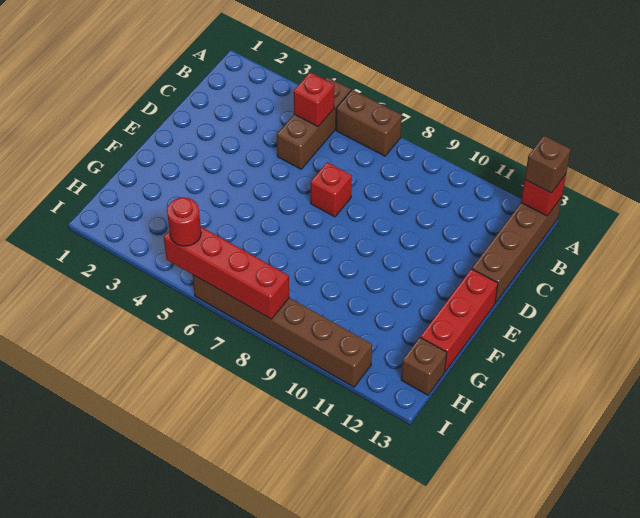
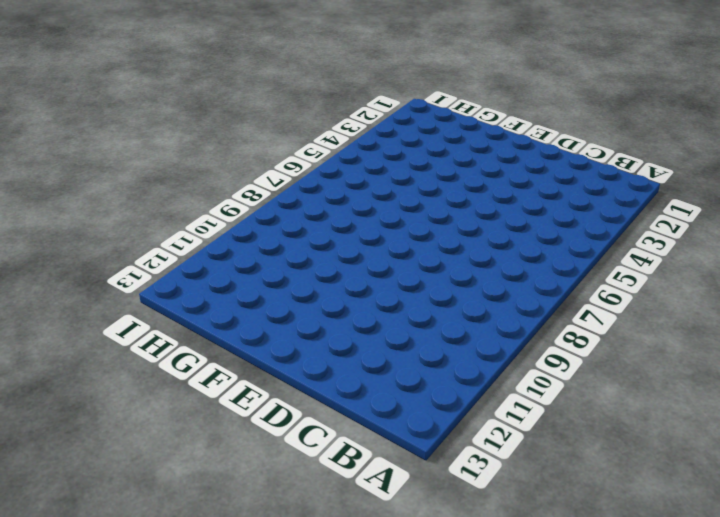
none -> brown brick A5:C5 level 1
none -> brown brick A6:A7 level 1
none -> brown brick A13:D13 level 1

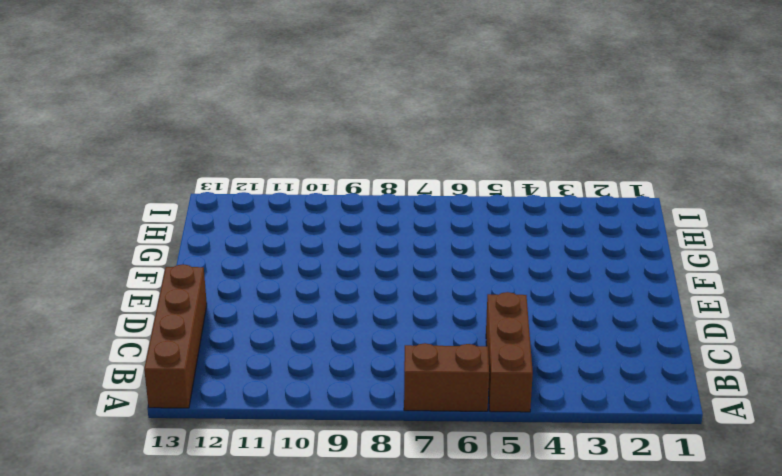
none -> red brick D7 level 1
none -> red brick E13:G13 level 1
none -> brown brick H13 level 1

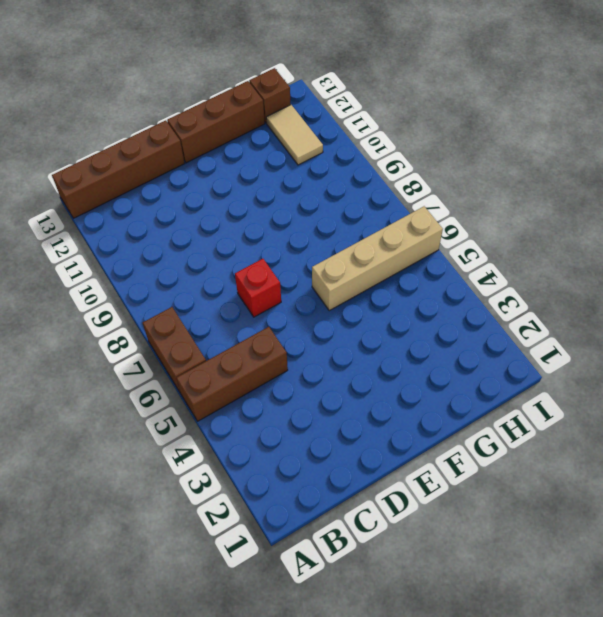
brown brick E13:G13 level 1 -> red brick E13:G13 level 1
tan brick F6:I6 level 1 -> brown brick I6:I11 level 1
tan tile H11:H12 level 1 -> none
none -> red brick A13 level 2
none -> red brick B5 level 2
none -> red brick I5:I8 level 2

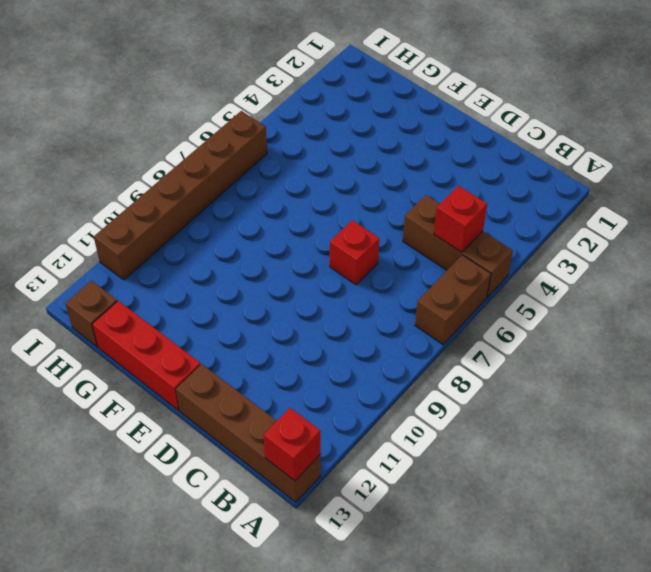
none -> red brick I5:I8 level 2
none -> brown brick A13 level 3
none -> red round brick I5 level 3

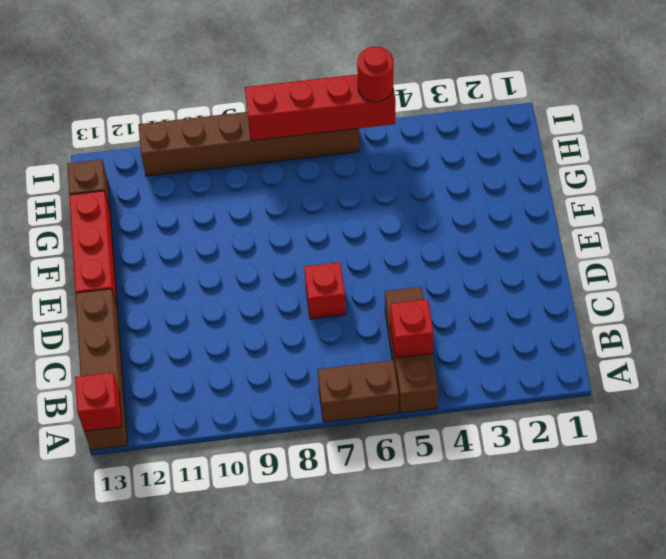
none -> brown brick A13 level 3

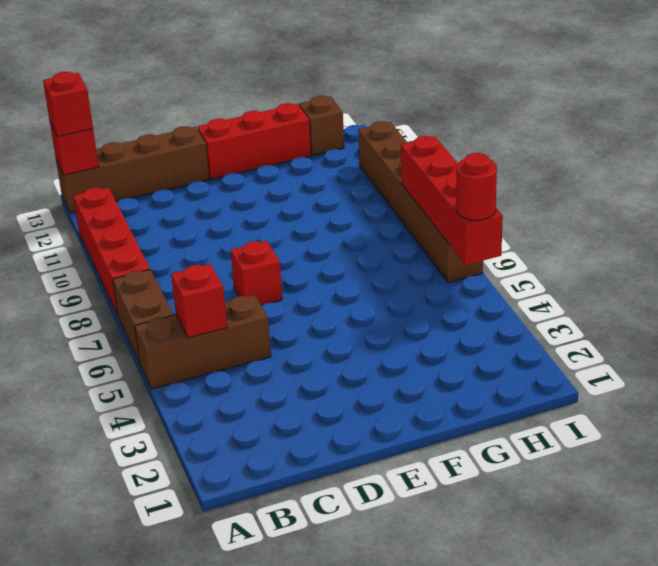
red brick A8:A11 level 1 -> none
red brick A13 level 3 -> brown brick A13 level 3

